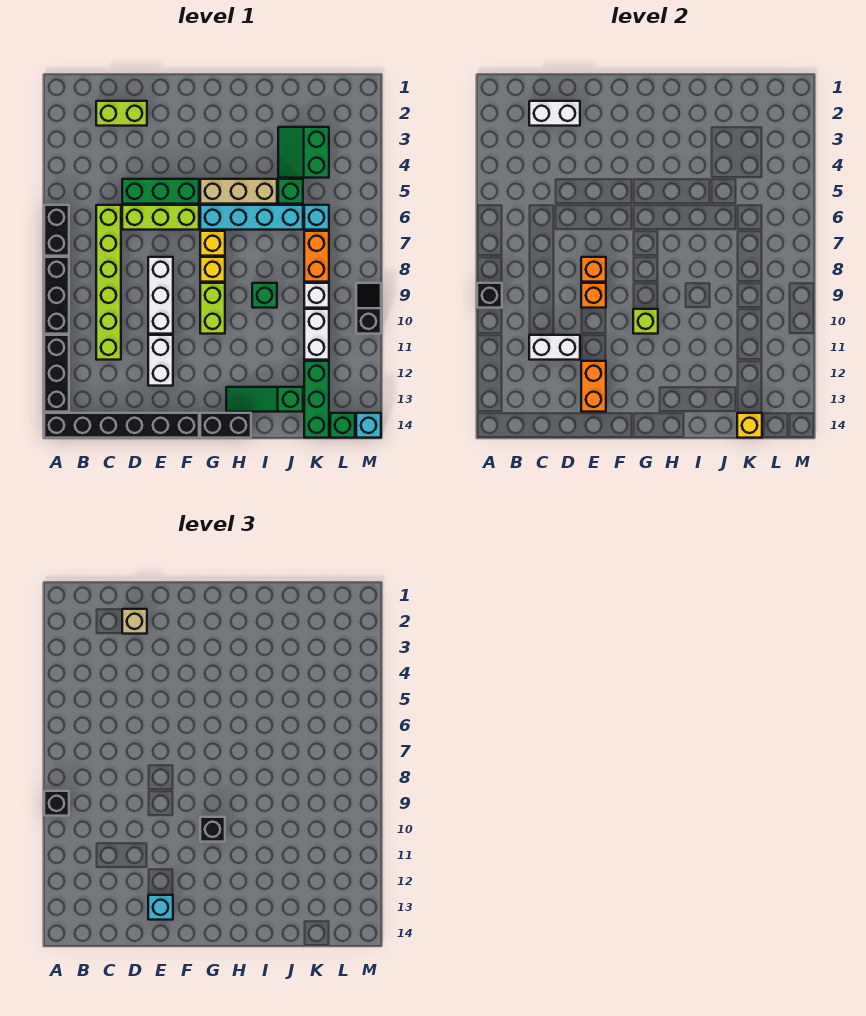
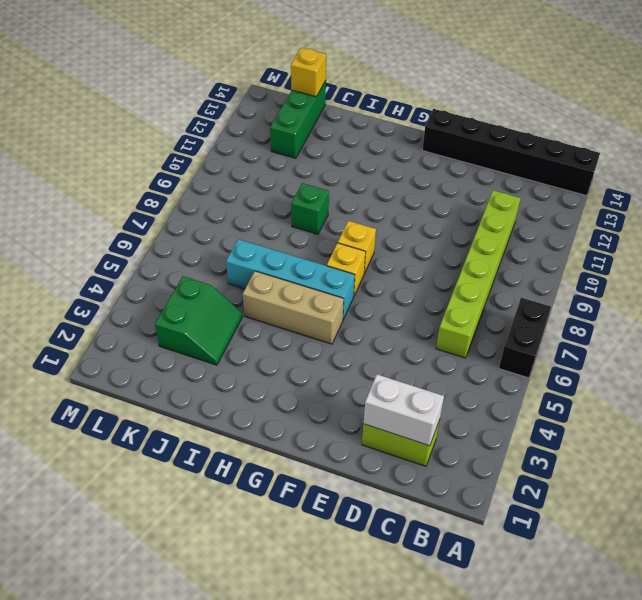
none -> black brick A8:A10 level 1
none -> black brick A11:A13 level 1
none -> green brick D5:F5 level 1
none -> lime brick D6:F6 level 1

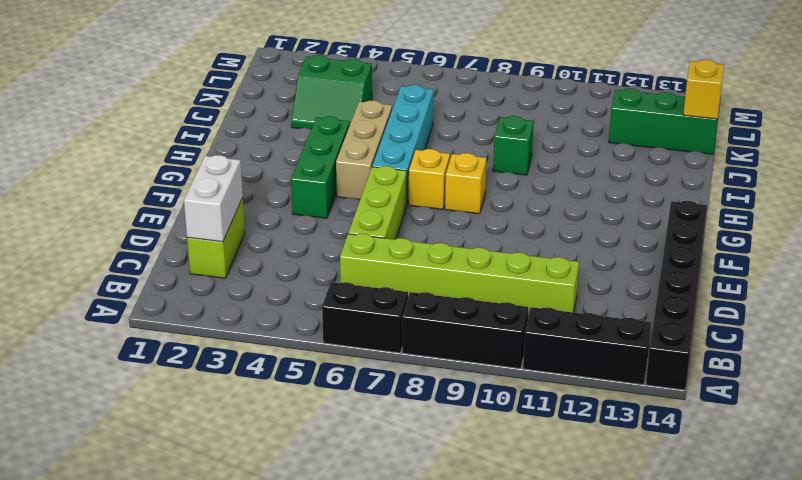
green brick F4:H4 level 1 -> green brick D5:F5 level 1
none -> white brick E8:E10 level 1
none -> white brick E11:E12 level 1
none -> lime brick G9:G10 level 1
none -> black brick G14:H14 level 1

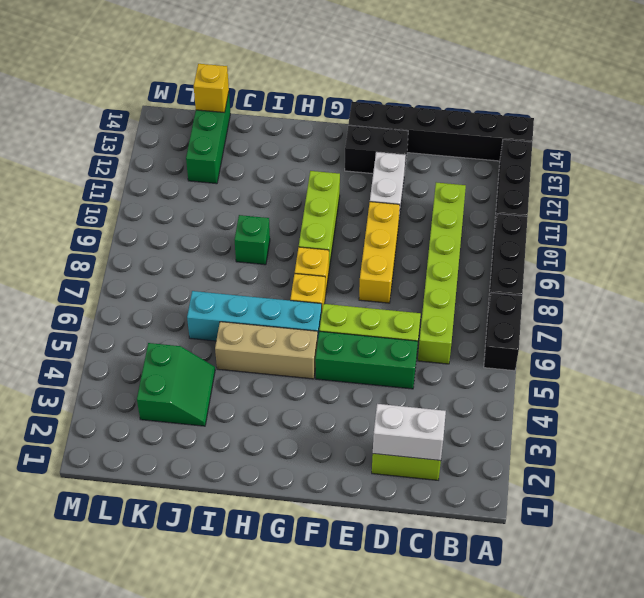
yellow brick E8:E10 level 1 -> white brick E8:E10 level 1
black brick E13:F13 level 1 -> black brick G14:H14 level 1
lime brick G9:G11 level 1 -> lime brick G9:G10 level 1
none -> green slope H13:J13 level 1 top J
none -> green brick J5 level 1
none -> cyan brick K6 level 1
none -> orange brick K7:K8 level 1

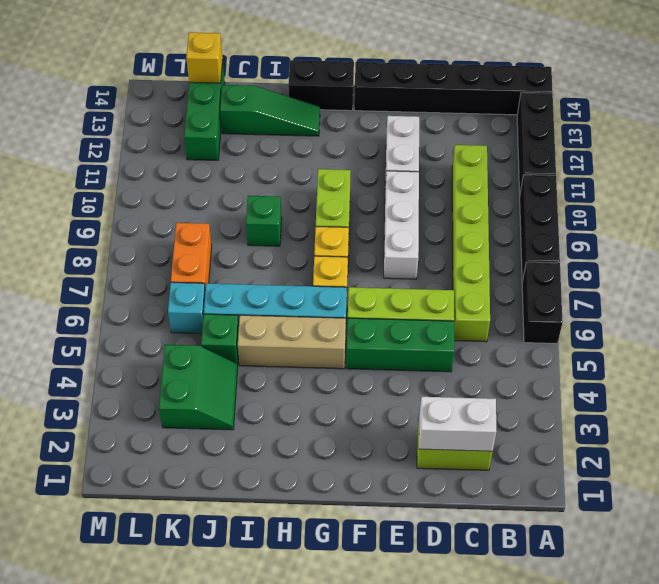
none -> white brick K9 level 1
none -> white brick K10:K11 level 1
none -> green brick L14 level 1
none -> black slope M9:M10 level 1 top 10

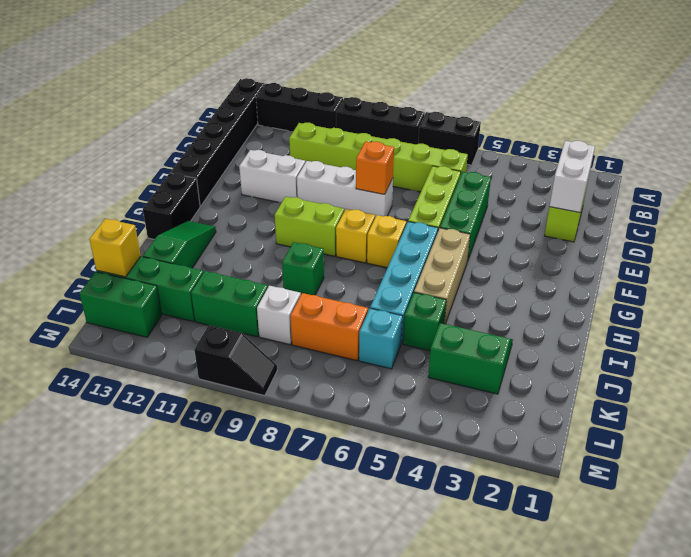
green brick K10:K11 level 1 -> white brick K10:K11 level 1
green brick L13:L14 level 1 -> green brick L14 level 1
none -> cyan brick M14 level 1
none -> black brick A9 level 2
none -> white brick C11:D11 level 2
none -> orange brick E9 level 2

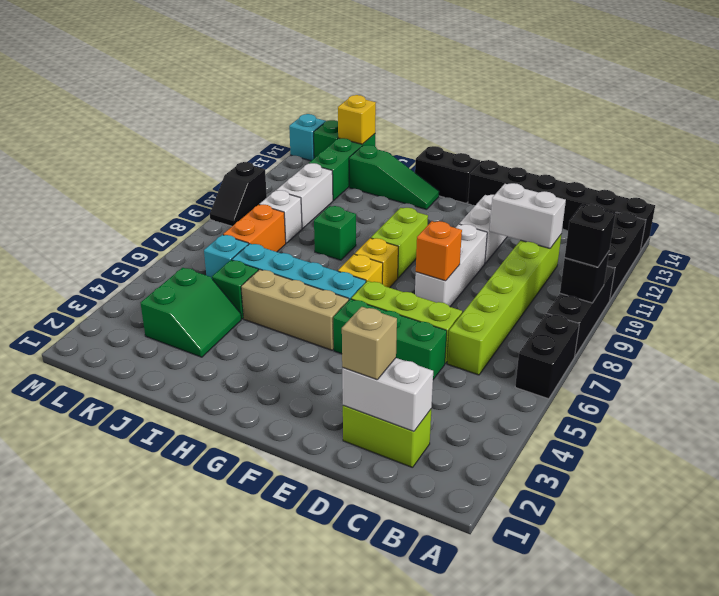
none -> orange brick E9 level 2
none -> orange brick E12:E13 level 2
none -> lime brick G10 level 2
none -> cyan brick E13 level 3

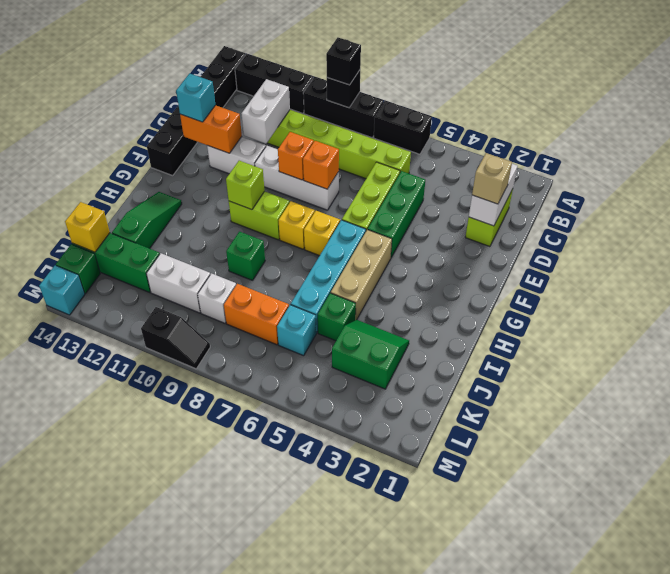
none -> black brick G14:H14 level 1
none -> black brick G10 level 3

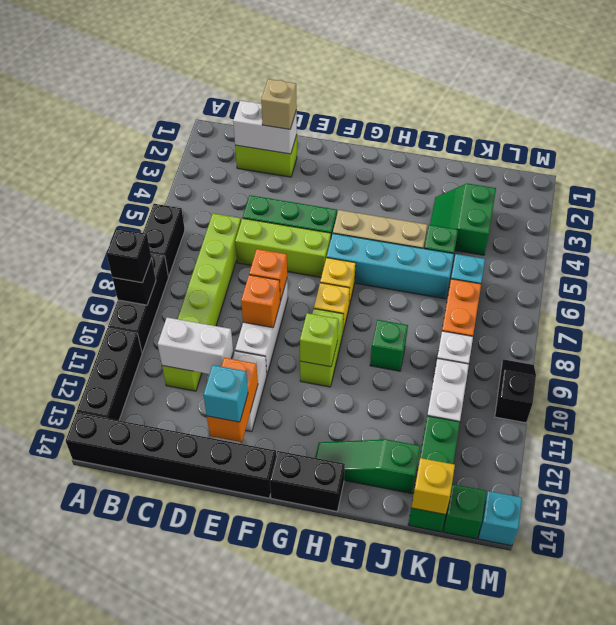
none -> black brick G10 level 3

